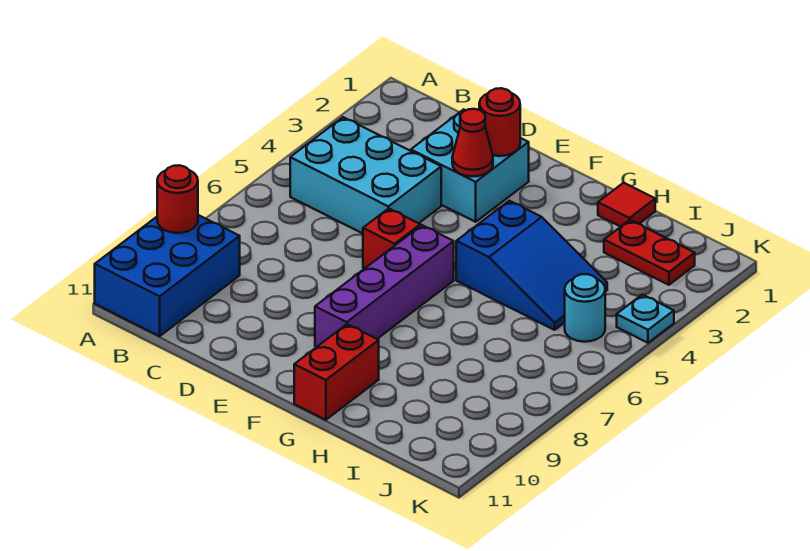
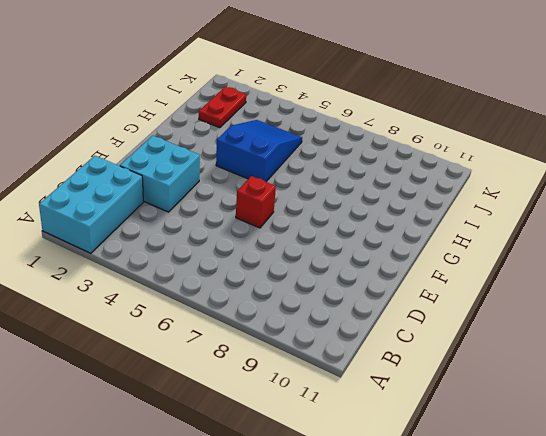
cyan brick A1:C2 level 1 -> cyan brick B4:D5 level 1
none -> blue brick A9:B11 level 1
none -> purple brick F6:F9 level 1
none -> red brick G10:G11 level 1

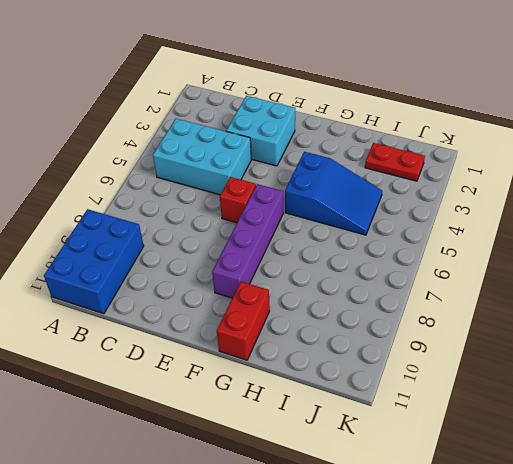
none -> red tile H1 level 1
none -> cyan round brick J5 level 1
none -> cyan plate K4 level 1

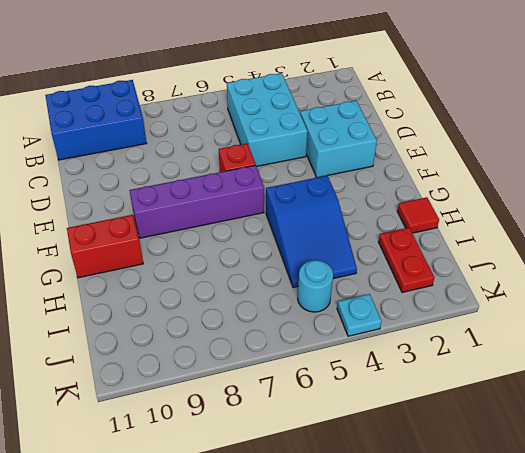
none -> red round brick A9 level 2
none -> red round brick E2 level 2
none -> red cone E3 level 2

